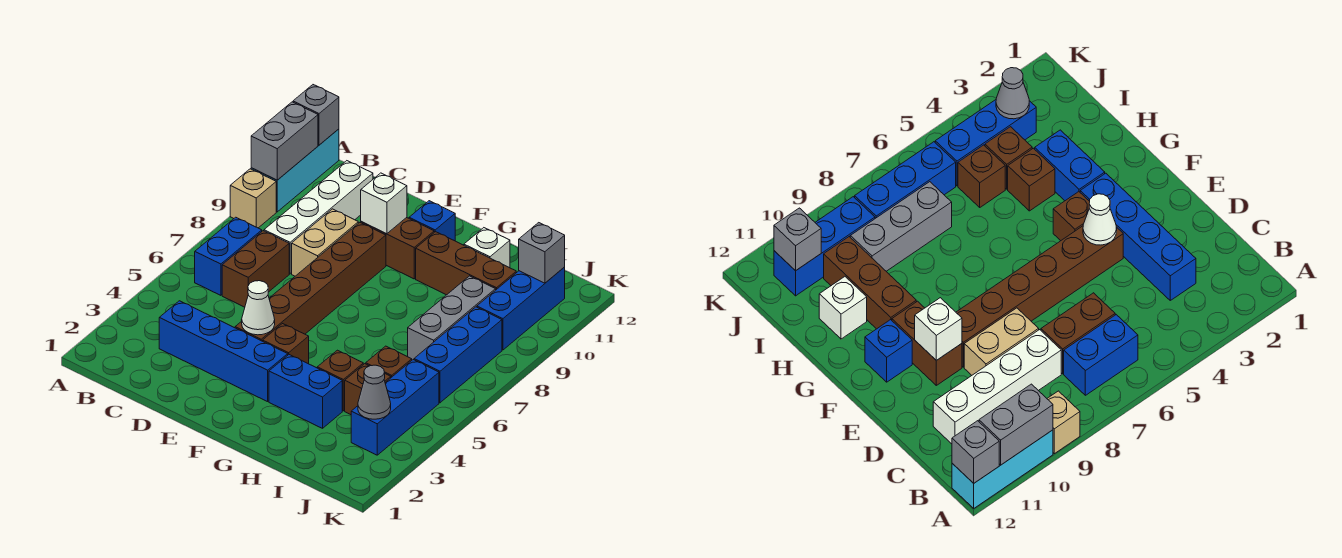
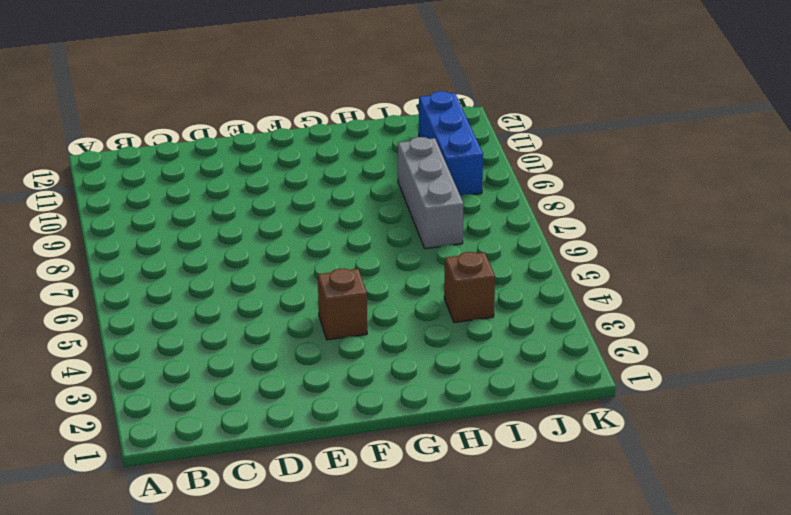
none -> tan brick A9 level 1
none -> cyan brick A10:A12 level 1
none -> blue brick B6:B7 level 1

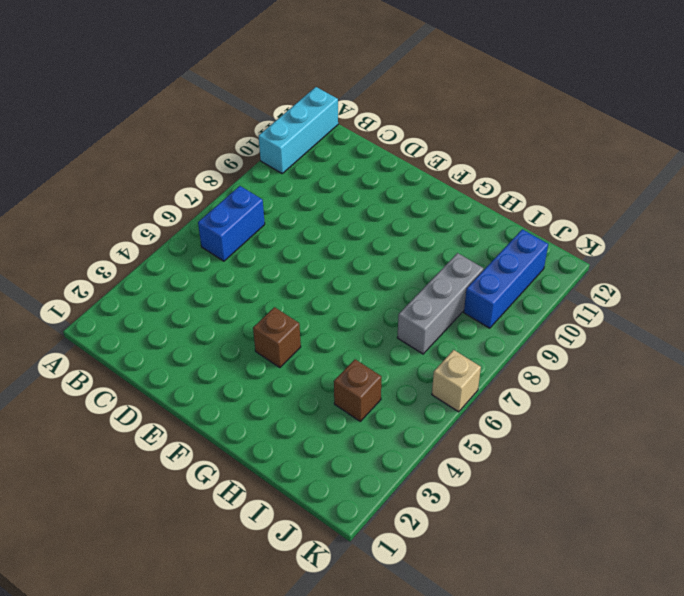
tan brick K6 level 1 -> tan brick A9 level 1
none -> blue brick C3:F3 level 1
none -> brown brick C6:C7 level 1
none -> white brick C8:C11 level 1

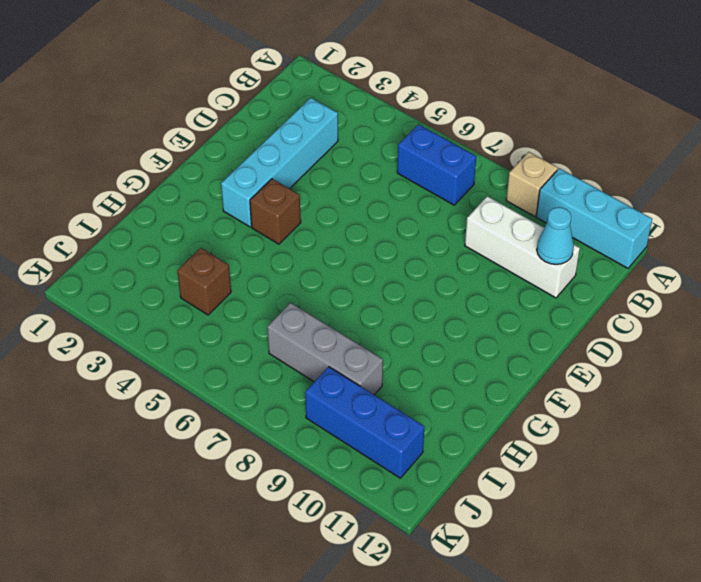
cyan brick C3:F3 level 1 -> blue brick C3:F3 level 1
white brick C9:C11 level 1 -> white brick C8:C11 level 1
cyan cone C11 level 2 -> none
none -> brown brick C6:C7 level 1
none -> tan brick D8:D9 level 1
none -> brown brick E4:E9 level 1

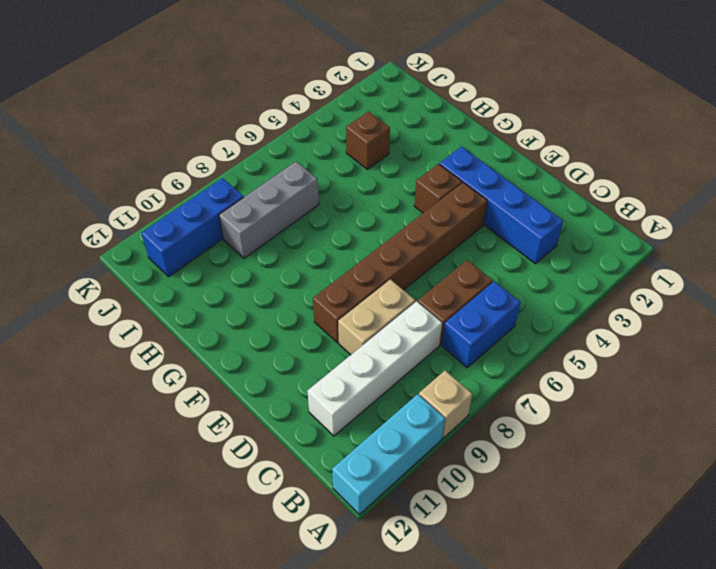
none -> brown brick E10:F10 level 1
none -> blue brick F11 level 1
none -> blue brick G3:H3 level 1

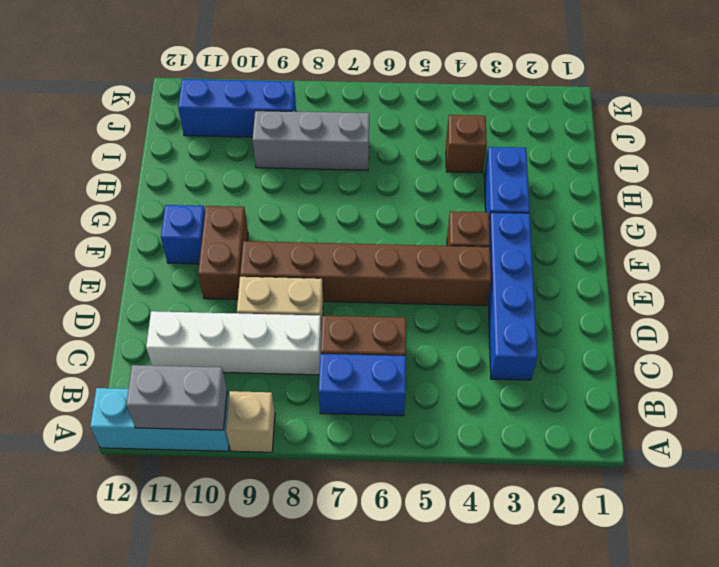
none -> brown brick G10:I10 level 1
none -> brown brick H4 level 1
none -> white brick H11 level 1

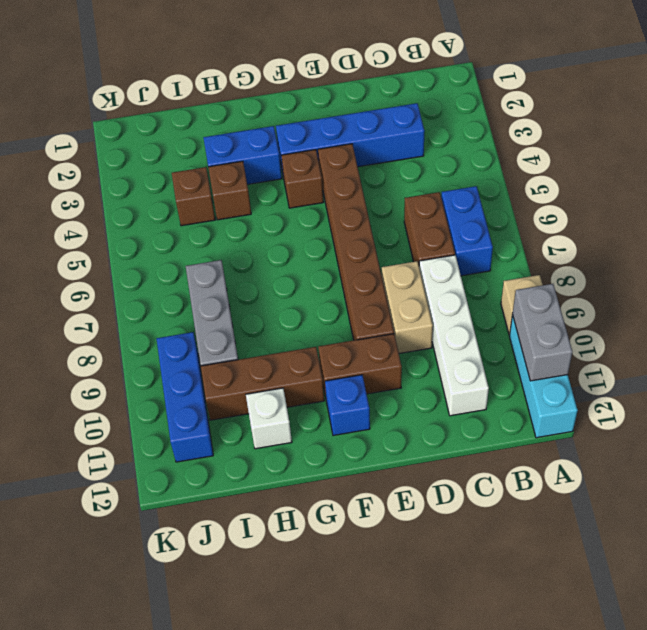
none -> brown brick I5 level 1
none -> blue brick J3:J5 level 1
none -> blue brick J6:J8 level 1

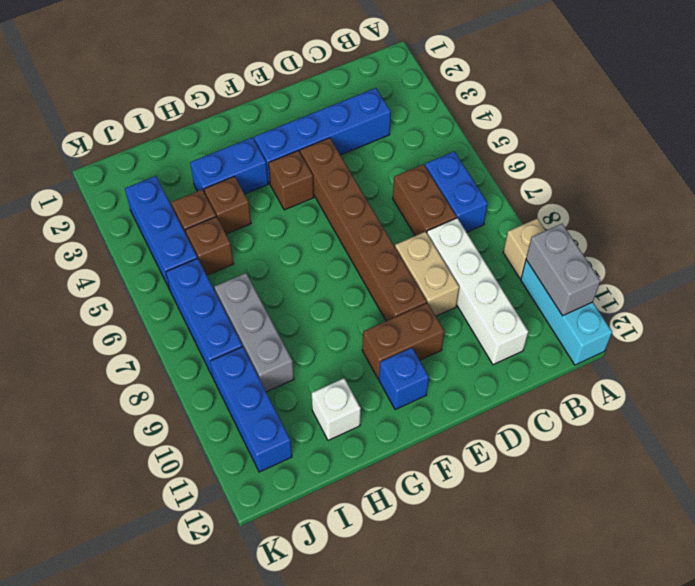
none -> brown brick G10:I10 level 1
none -> grey brick A12 level 2
none -> white cone E4 level 2

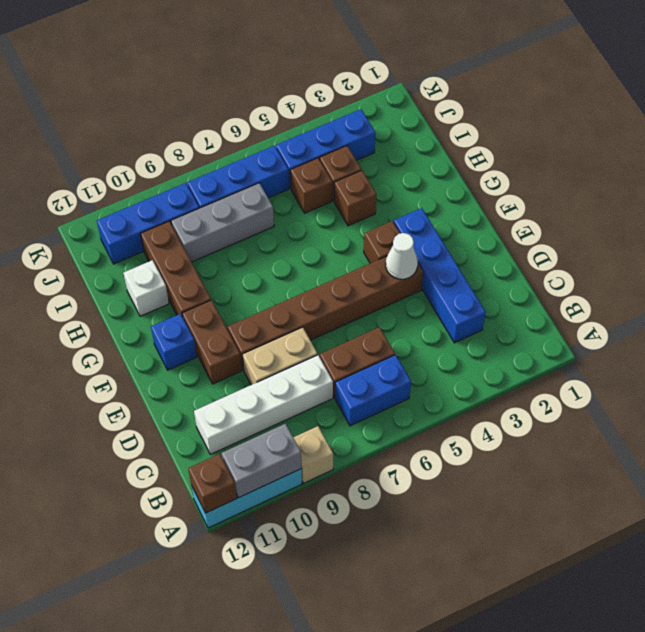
brown brick A12 level 2 -> grey brick A12 level 2
none -> blue brick G3:H3 level 1
none -> white brick E10 level 2
none -> grey cone J3 level 2

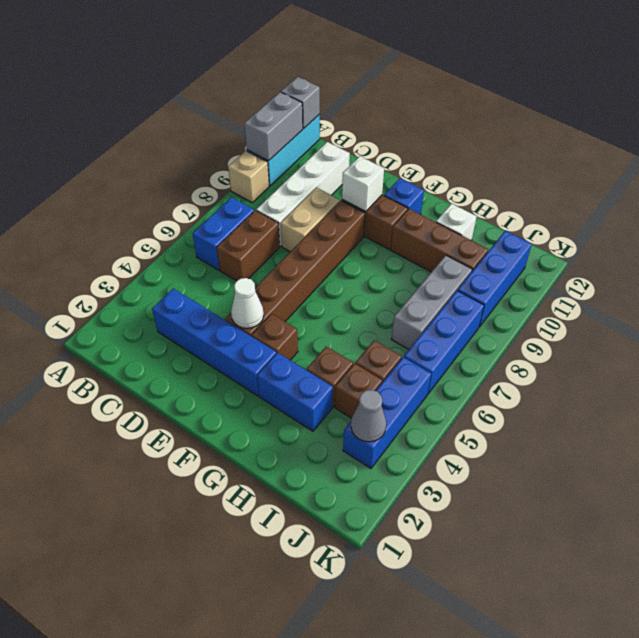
none -> grey brick J11 level 2

